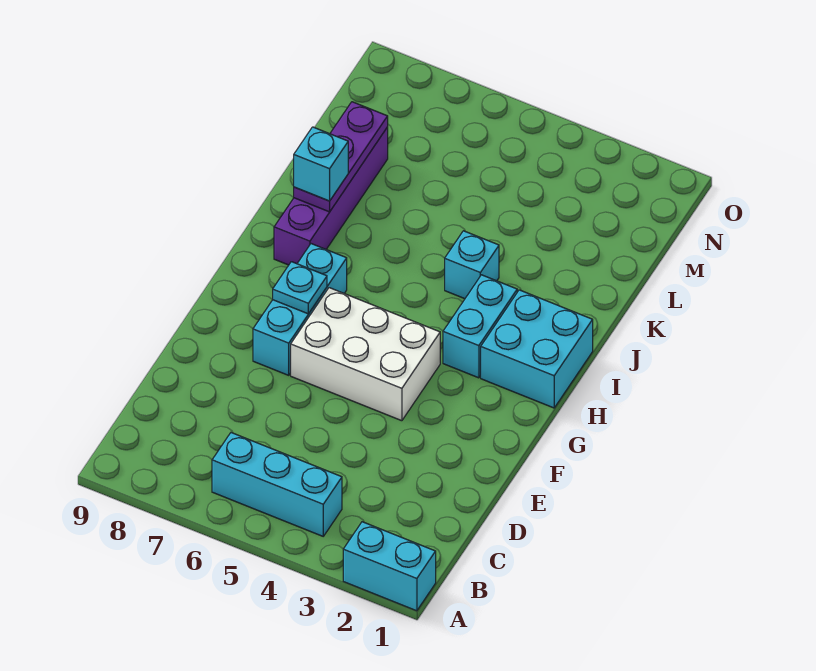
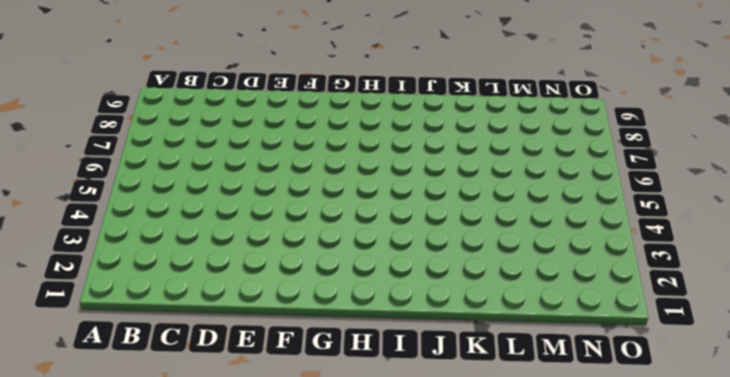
none -> cyan brick A1:A2 level 1
none -> cyan brick B4:B6 level 1

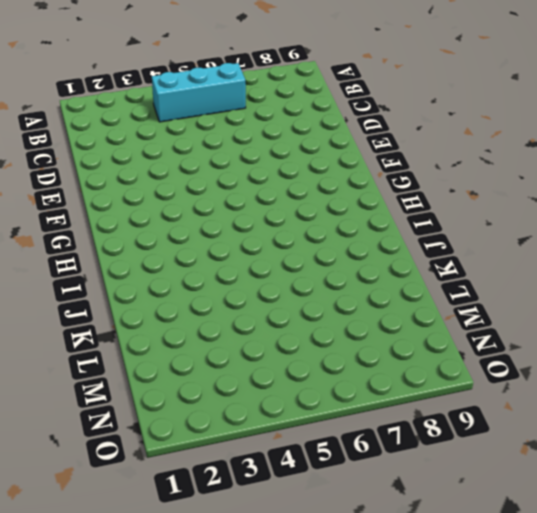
none -> cyan brick A1:A2 level 1
none -> white brick F4:G6 level 1

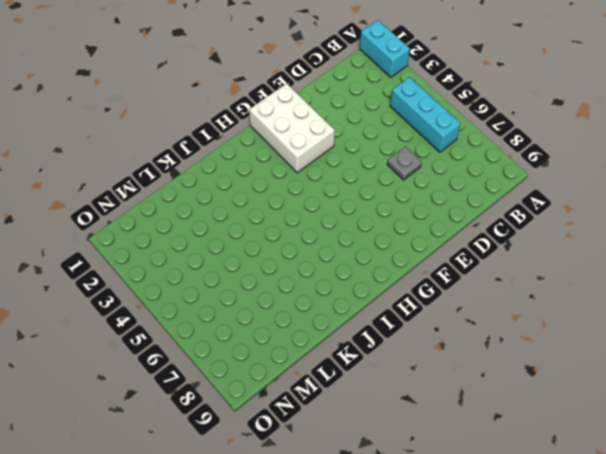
grey plate D6 level 1 -> none
white brick F1:G3 level 1 -> white brick F4:G6 level 1
none -> cyan brick F7:H7 level 1
none -> cyan brick H1:I2 level 1

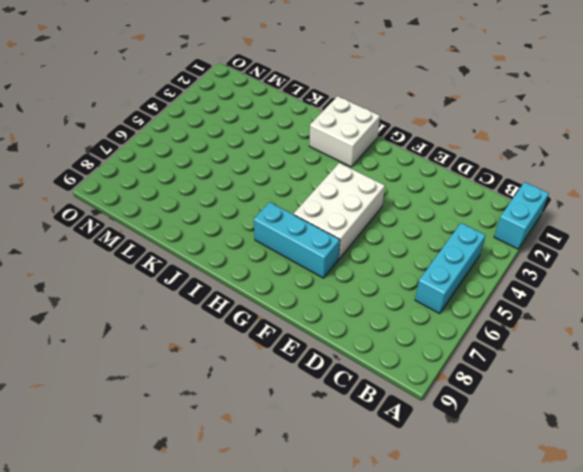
white brick H1:I2 level 1 -> cyan brick H1:I2 level 1
none -> cyan brick H3:I3 level 1
none -> purple brick I8:L8 level 1

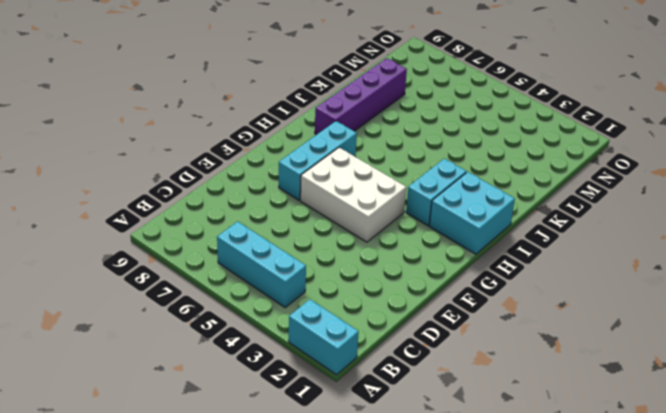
none -> cyan brick J4 level 1
none -> cyan plate G7 level 2

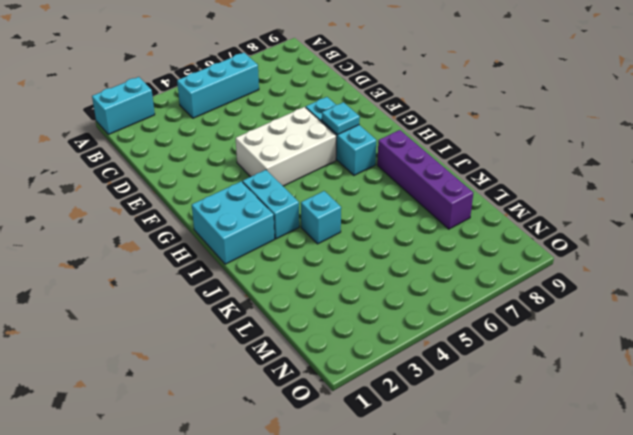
none -> purple plate J8:L8 level 2
none -> cyan brick J8 level 3

